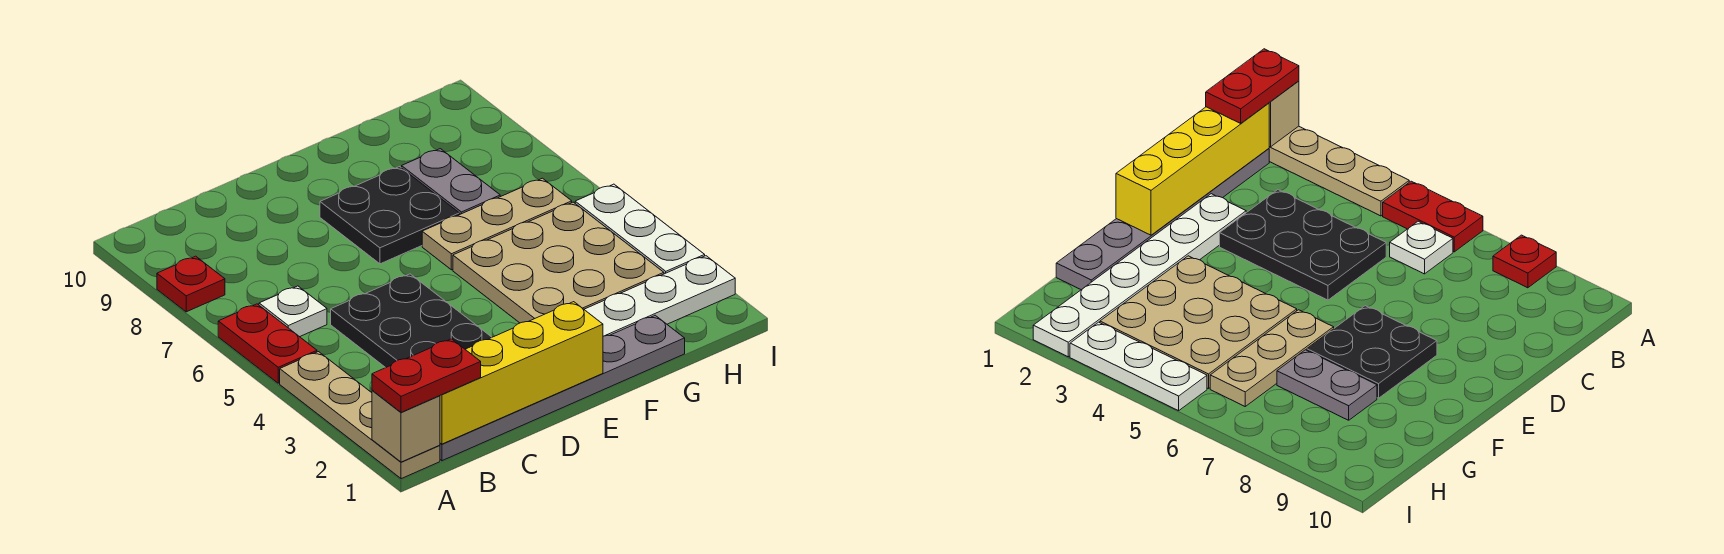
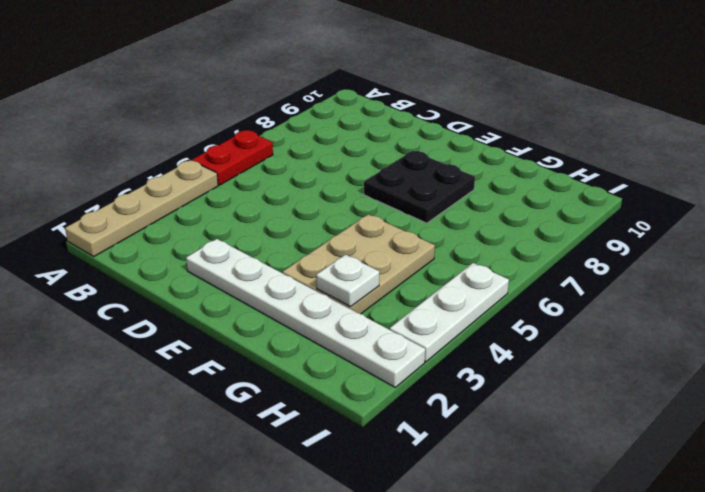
tan plate F3:G5 level 1 -> tan plate F3:H5 level 1
white plate G3 level 2 -> white plate B6 level 1
none -> red plate A8 level 1
none -> grey plate B1:G1 level 1
none -> black plate C3:D5 level 1

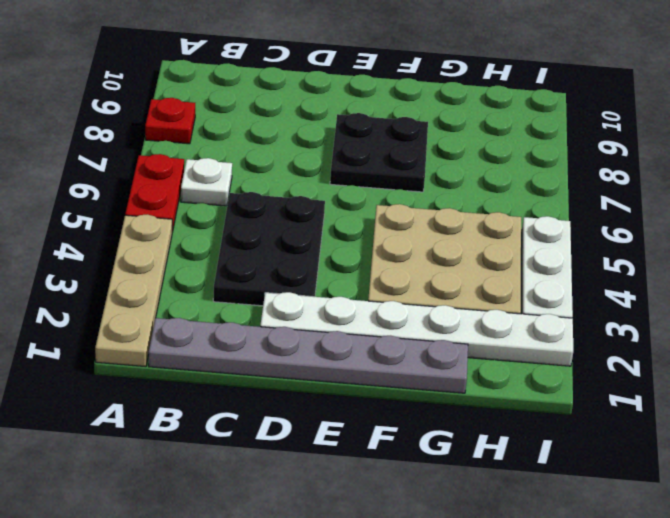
none -> tan plate F6:H6 level 1
none -> grey plate G7:G8 level 1
none -> tan brick A1 level 2

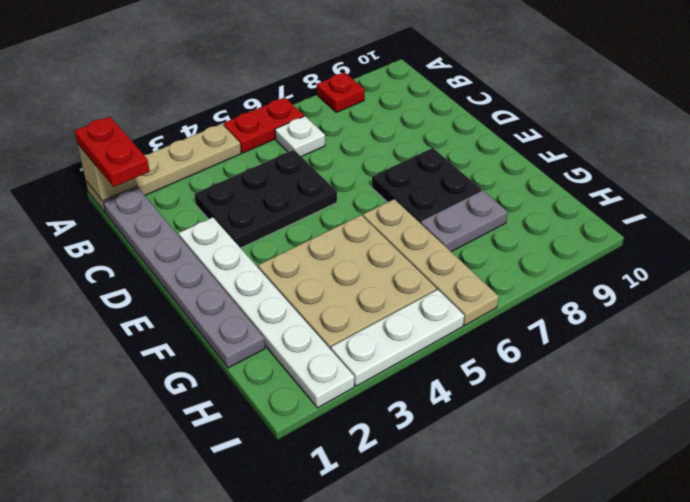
tan plate F6:I6 level 1 -> tan plate F6:H6 level 1
none -> yellow brick B1:E1 level 2

